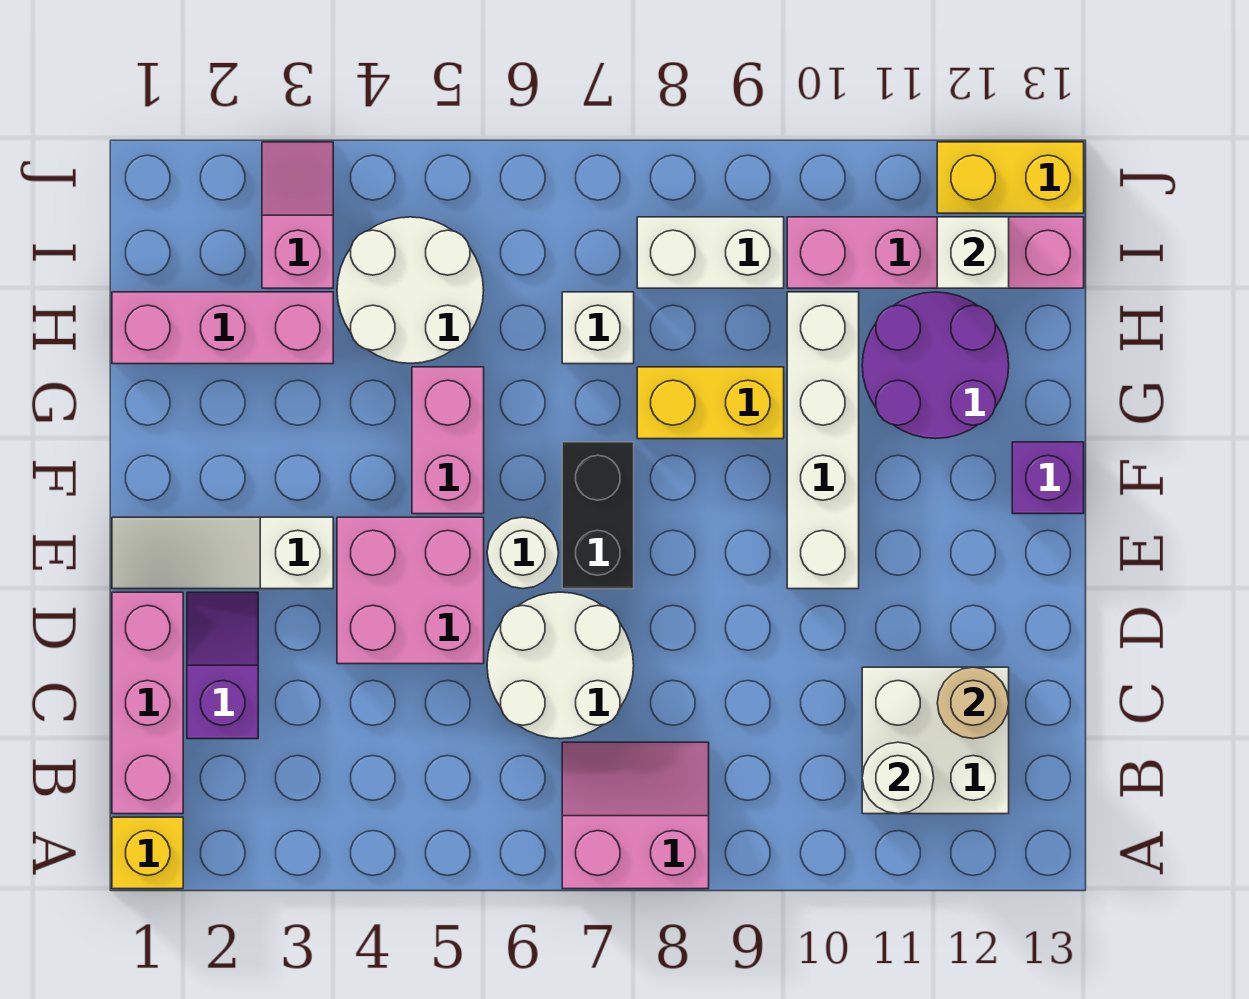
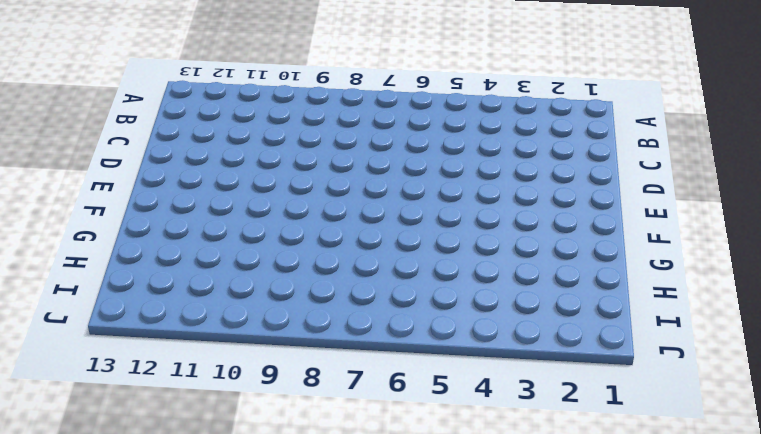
none -> yellow brick A1 level 1
none -> pink slope A7:B8 level 1 top A
none -> pink brick B1:D1 level 1

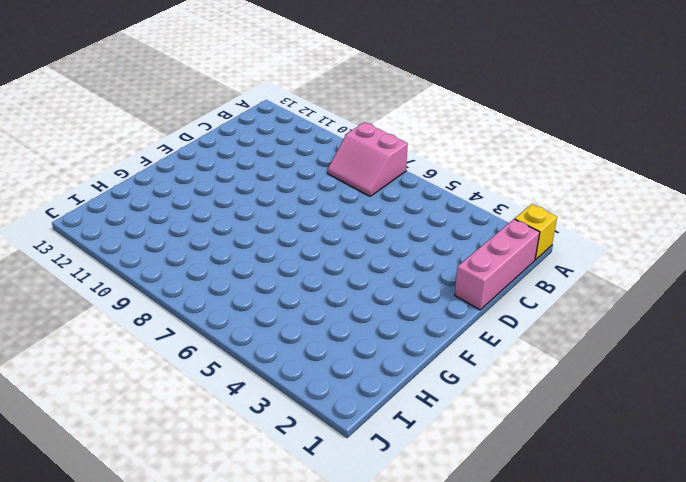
none -> white brick B11:C12 level 1
none -> purple slope C2:D2 level 1 top C
none -> white round brick C6:D7 level 1

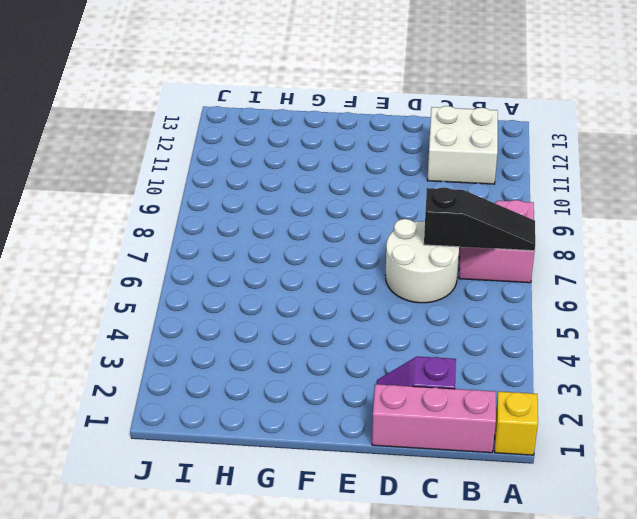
black slope A7:C7 level 2 top C -> none
none -> pink brick D4:E5 level 1
none -> white slope E1:E3 level 1 top 3
none -> white round brick E6 level 1

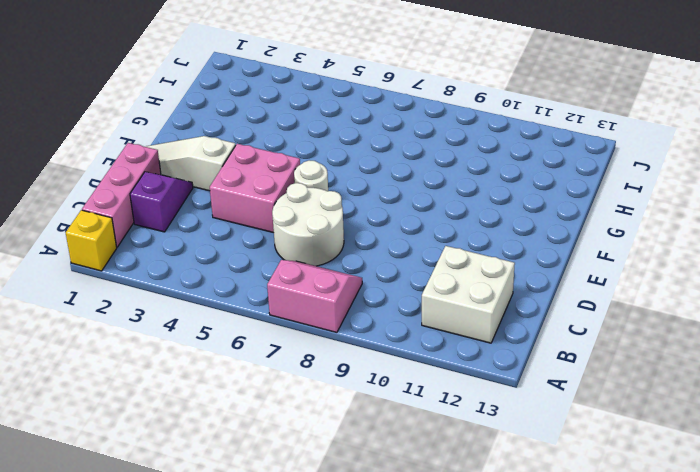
none -> black brick E7:F7 level 1
none -> white brick E10:H10 level 1
none -> pink brick F5:G5 level 1

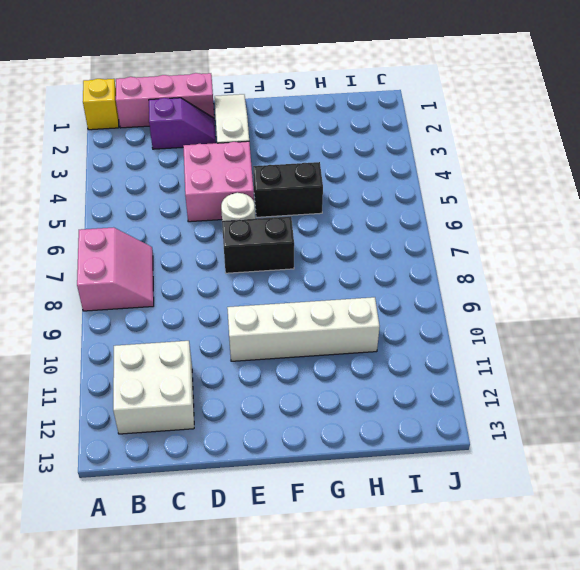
black brick F5:G5 level 1 -> pink brick F5:G5 level 1
none -> white round brick C6:D7 level 1
none -> purple brick F13 level 1
none -> yellow brick G8:G9 level 1

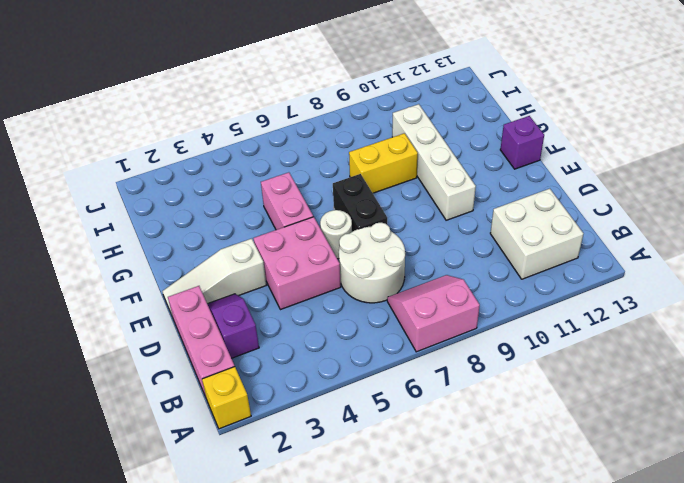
none -> purple round brick G11:H12 level 1
none -> pink brick H1:H3 level 1
none -> white round brick H4:I5 level 1

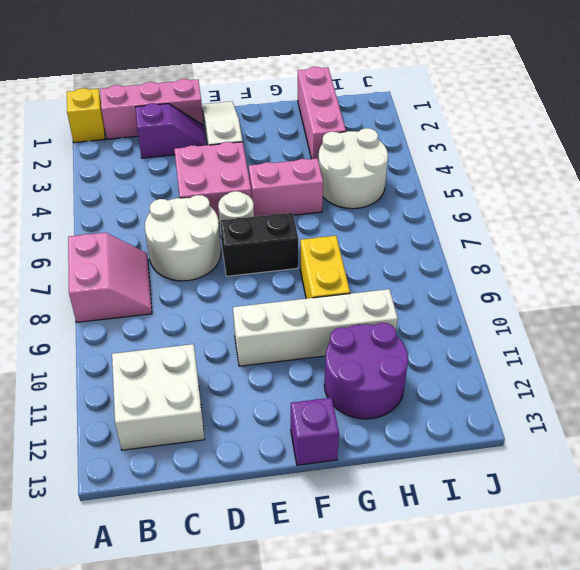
none -> white brick H7 level 1
none -> pink slope I3:J3 level 1 top I
none -> white brick I8:I9 level 1

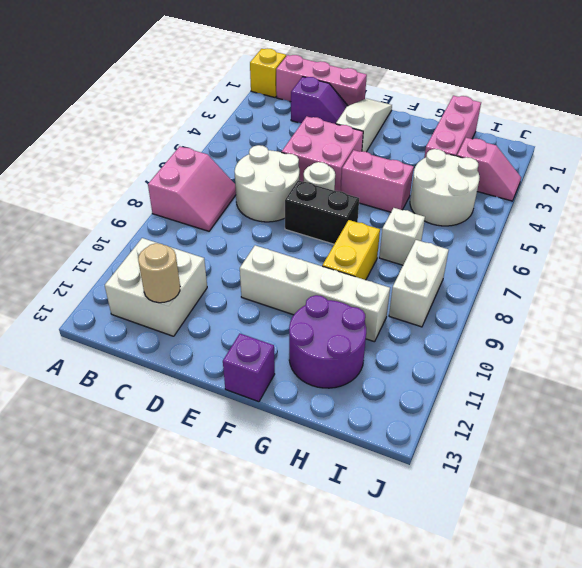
none -> pink brick I10:I13 level 1
none -> yellow brick J12:J13 level 1
none -> white round brick B11 level 2

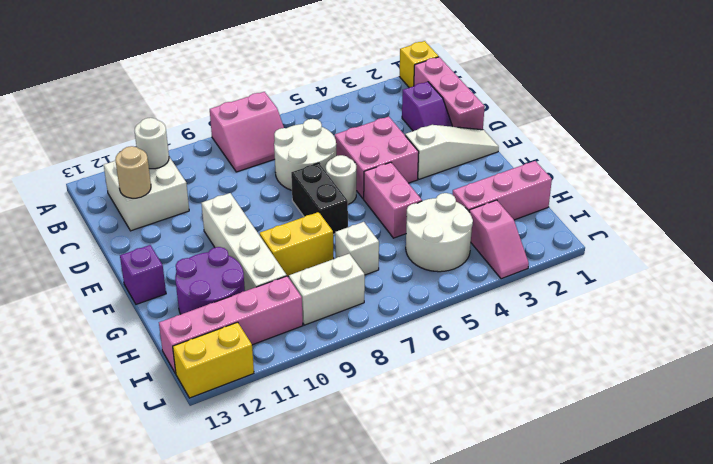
none -> white brick I12 level 2

